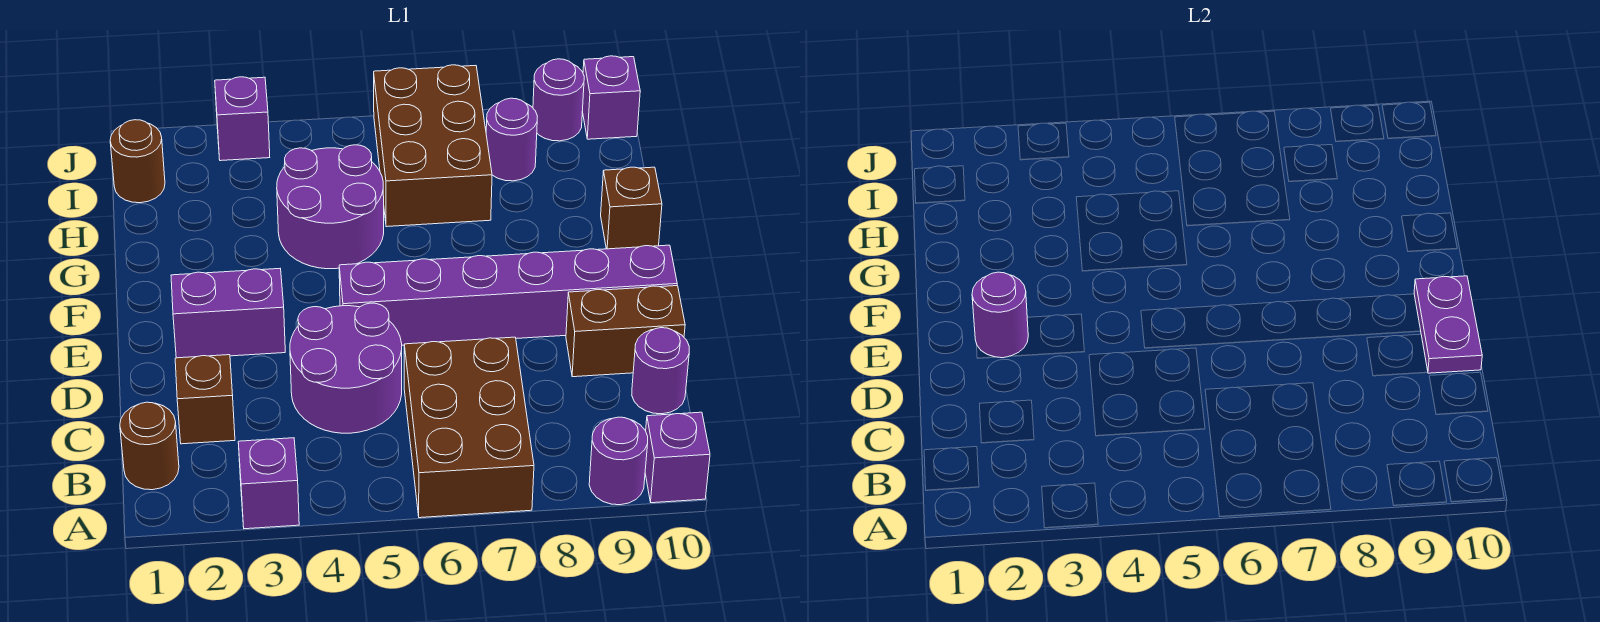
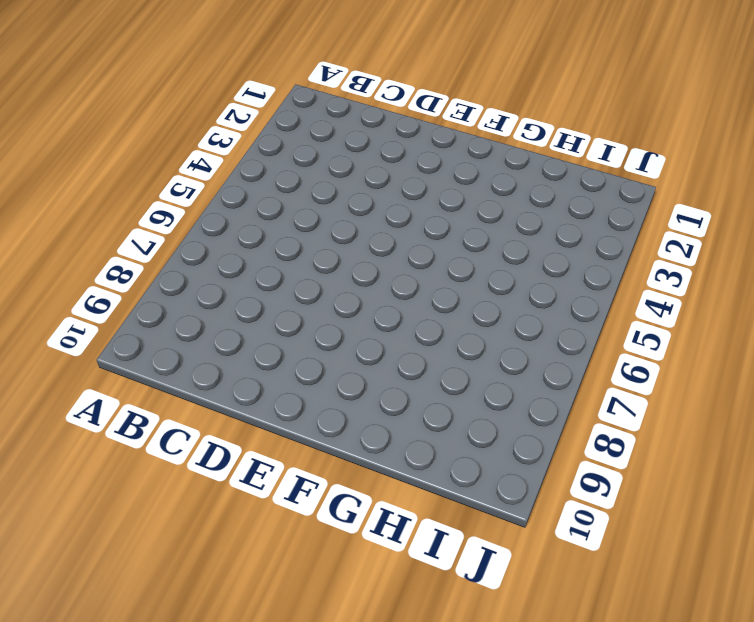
none -> purple brick A3 level 1
none -> brown brick A6:C7 level 1
none -> purple round brick A9 level 1

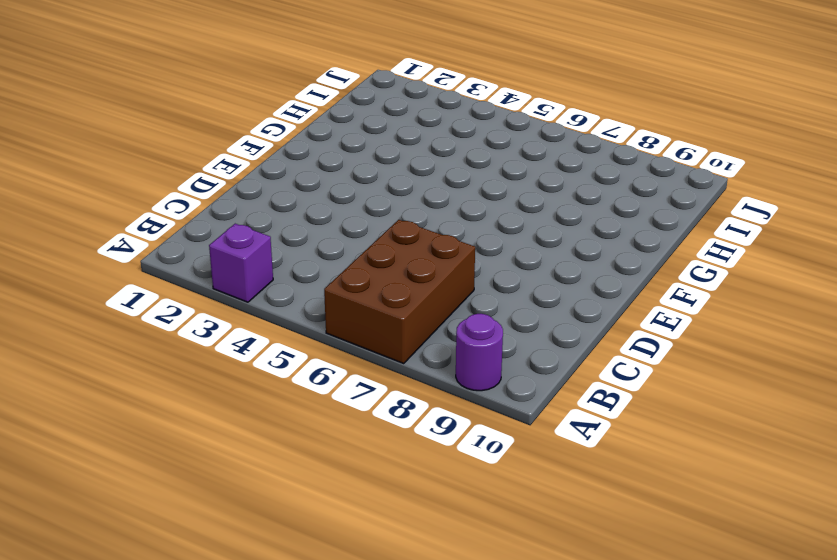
none -> purple brick A10 level 1
none -> brown round brick B1 level 1
none -> brown brick C2 level 1

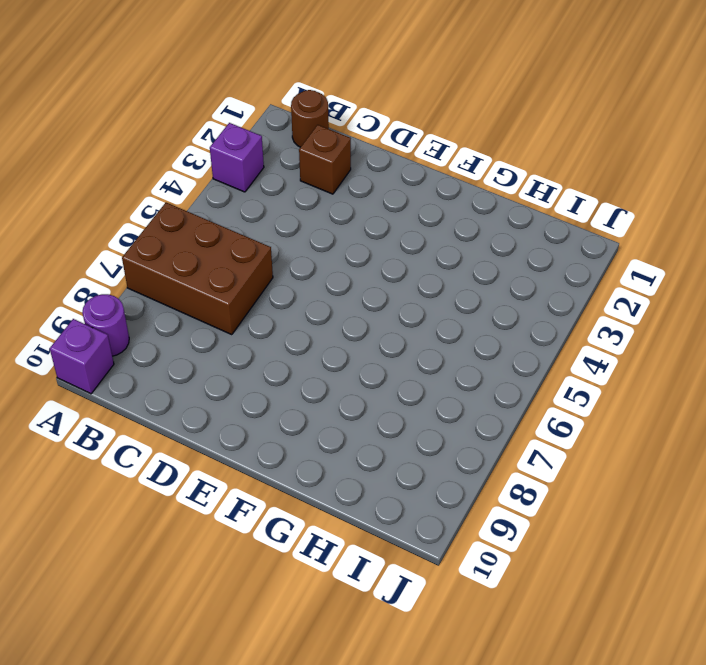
none -> purple round brick C4:D5 level 1
none -> purple round brick C10 level 1
none -> brown brick D9:D10 level 1

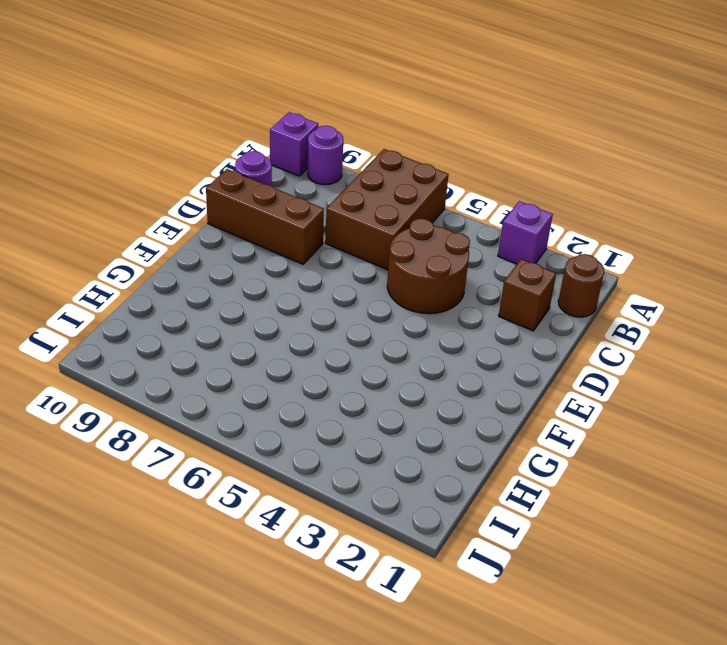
brown round brick C4:D5 level 1 -> purple round brick C4:D5 level 1
brown brick D8:D10 level 1 -> brown brick D9:D10 level 1
none -> purple brick E2:E3 level 1
none -> purple brick E5:E10 level 1
none -> purple round brick G4:H5 level 1

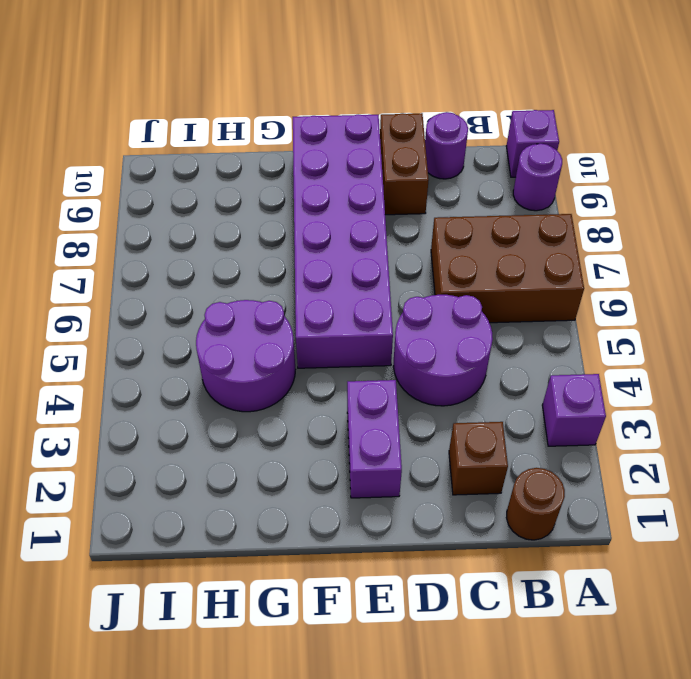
purple brick E5:F10 level 1 -> purple brick E5:E10 level 1
none -> brown brick G10 level 1
none -> brown brick H6:J7 level 1
none -> brown round brick I1 level 1

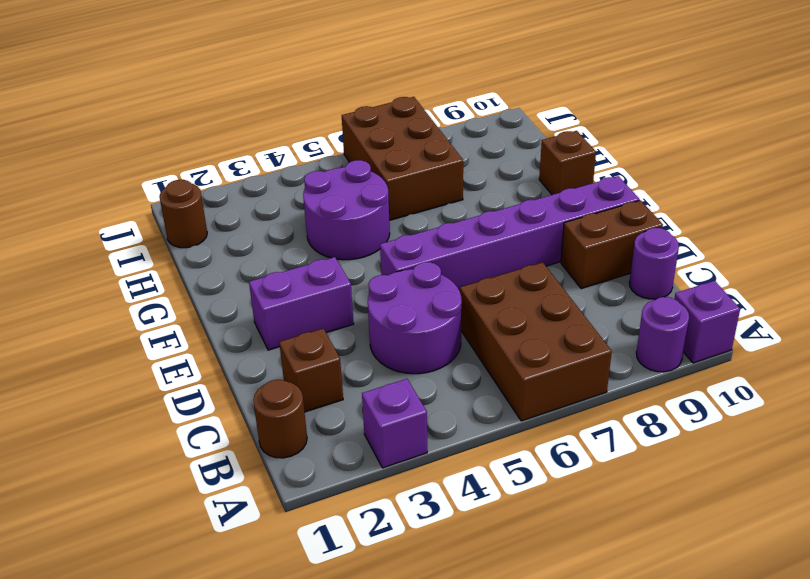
none -> purple round brick I8 level 1
none -> purple brick J3 level 1
none -> purple round brick J9 level 1

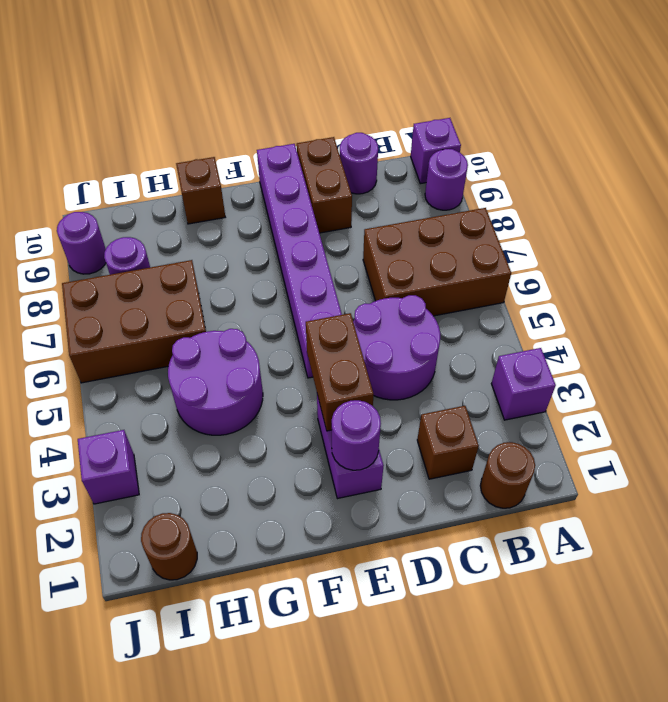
brown brick E3:E4 level 2 -> none
none -> purple brick J10 level 1
none -> purple plate D10:E10 level 2

